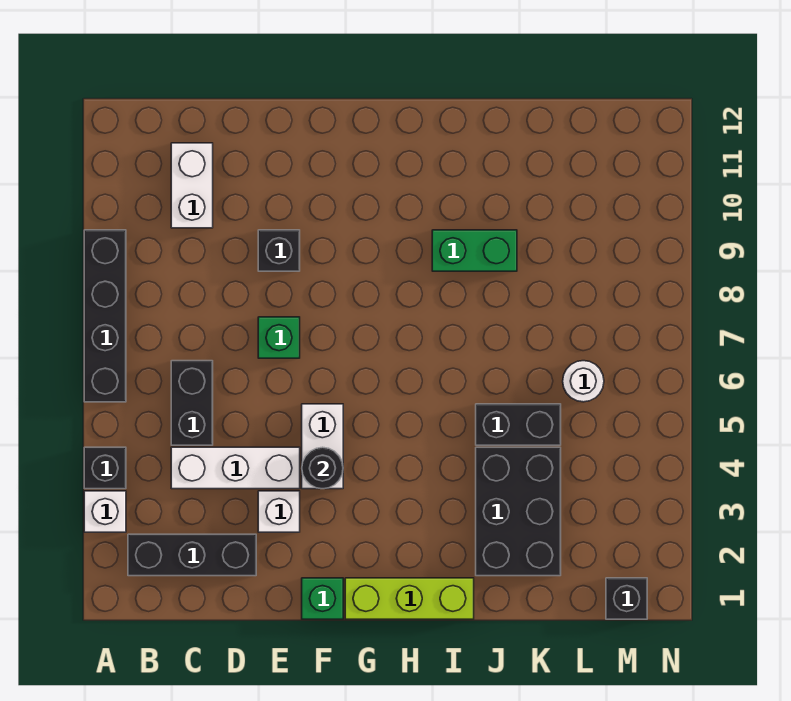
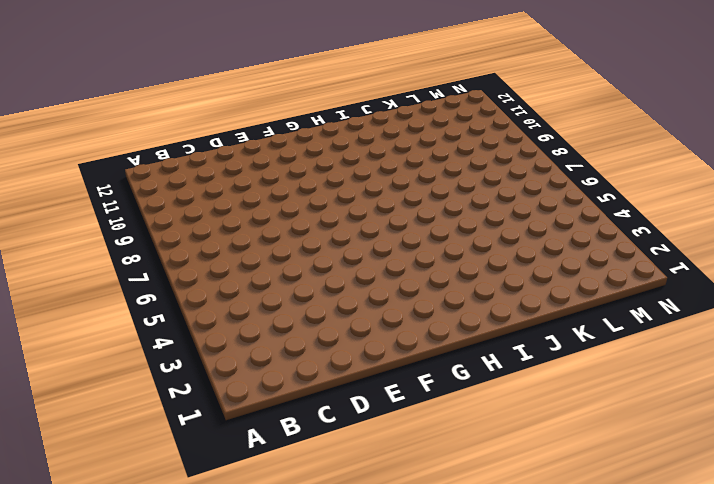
none -> white brick A3 level 1
none -> black brick A4 level 1
none -> black brick A6:A9 level 1

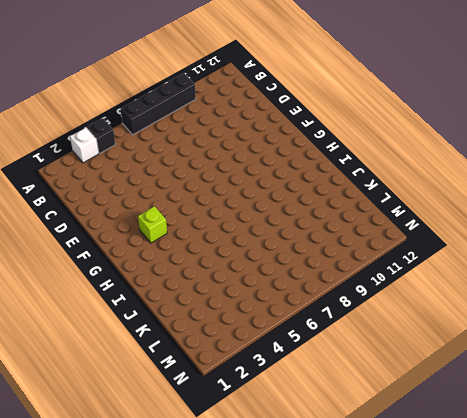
lime brick G3 level 1 -> none
none -> black brick B2:D2 level 1
none -> white brick C4:E4 level 1
none -> black brick C5:C6 level 1

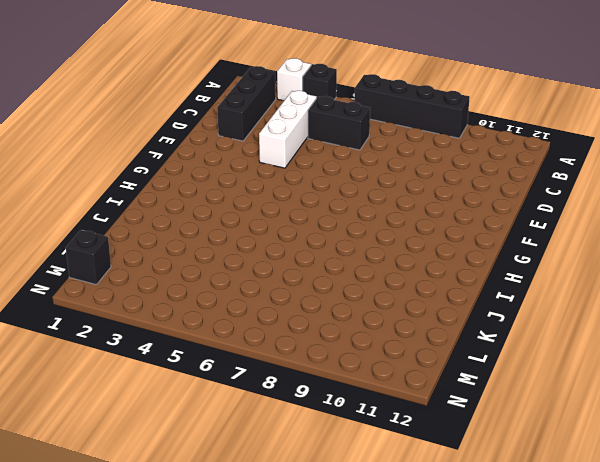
none -> white brick C10:C11 level 1
none -> white brick E3 level 1
none -> green brick E7 level 1

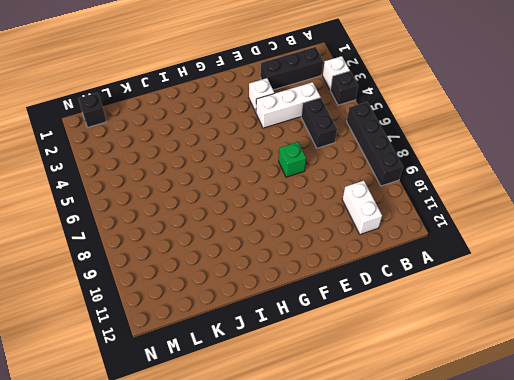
none -> black brick E9 level 1
none -> green brick F1 level 1
none -> white brick F4:F5 level 1

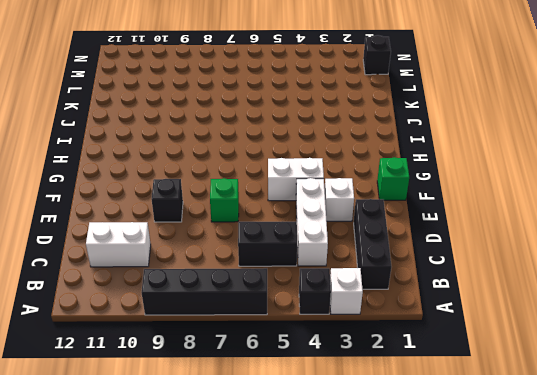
none -> lime brick G1:I1 level 1
none -> green brick I9:J9 level 1
none -> black brick J2:K4 level 1

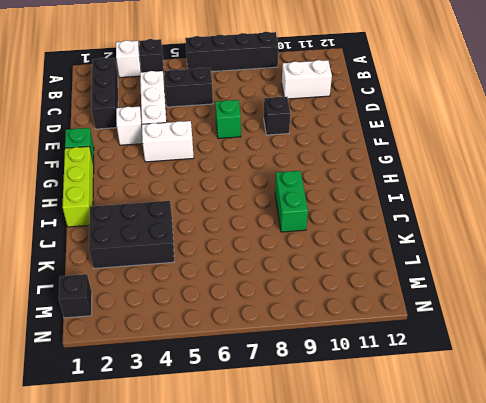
none -> black brick J5:K5 level 1
none -> white round brick L6 level 1
none -> black round brick F4 level 2

